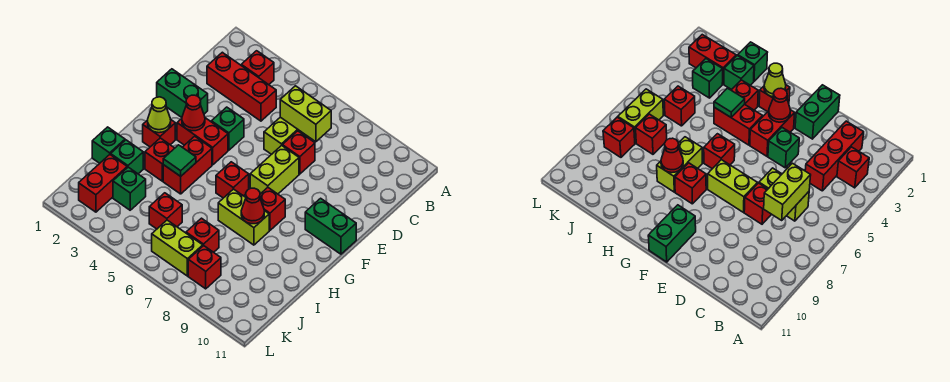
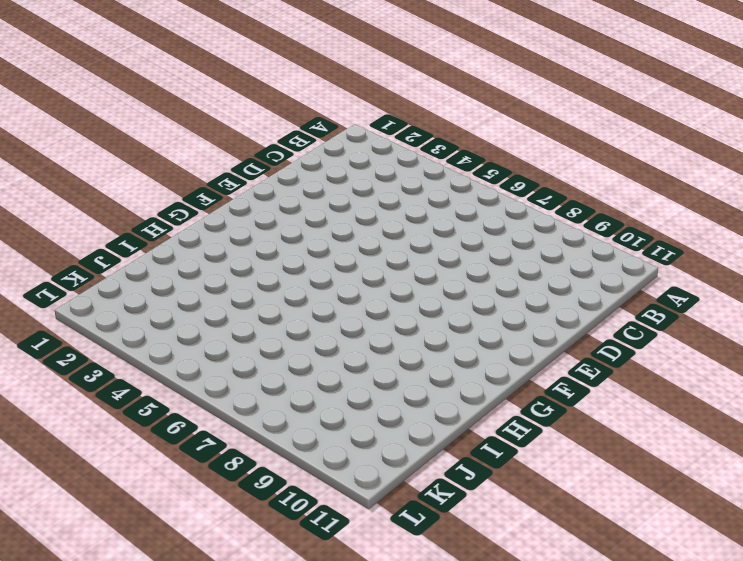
none -> red brick B3 level 1
none -> red brick C2:C4 level 1
none -> lime brick C6:D6 level 1

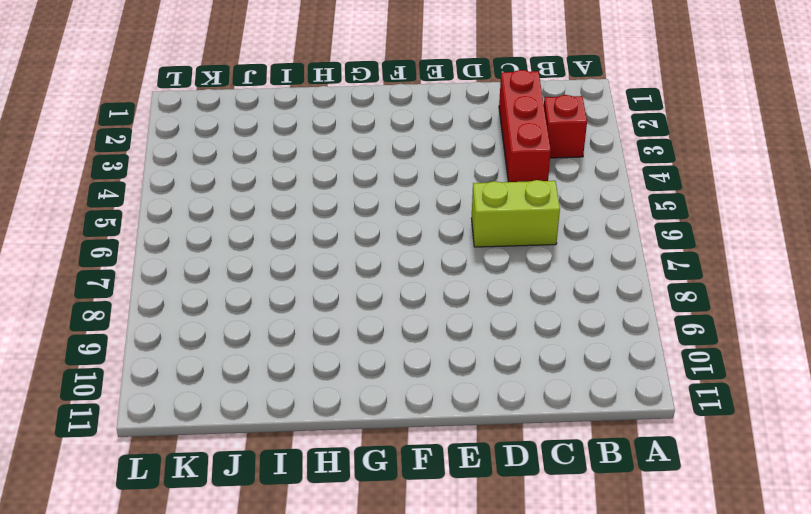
none -> red brick D7 level 1
none -> green brick E1:E2 level 1
none -> green brick E4 level 1

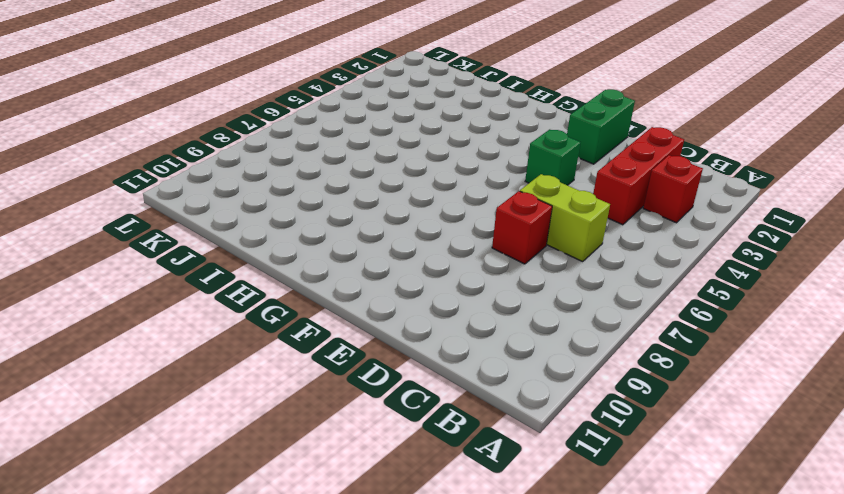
none -> lime brick E7:F7 level 1
none -> red brick F3:F4 level 1
none -> green brick F10:F11 level 1

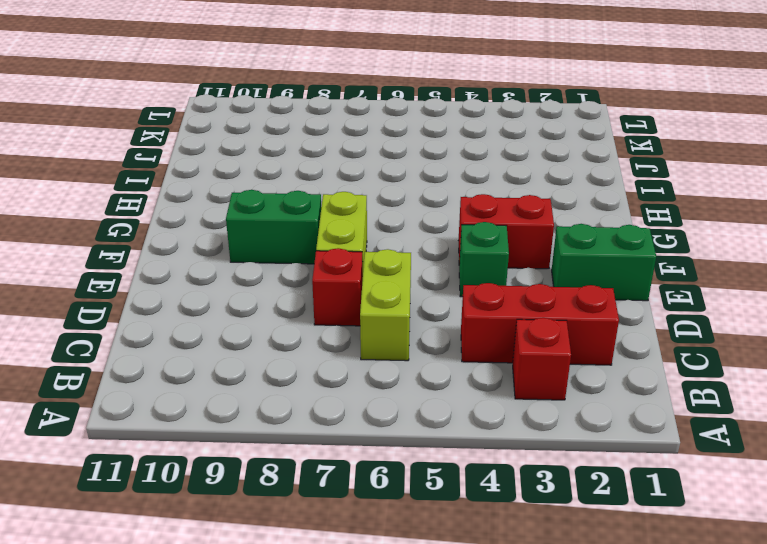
green brick F8:F9 level 1 -> green brick F10:F11 level 1
none -> red brick G2 level 1
none -> red brick G4:H4 level 1
none -> red brick G6 level 1

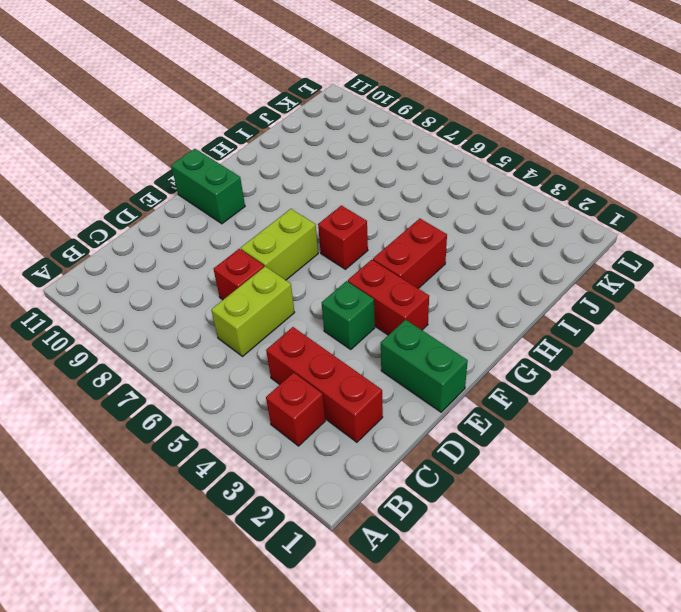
none -> red brick G2 level 1
none -> red brick G8 level 1
none -> red brick H3 level 1

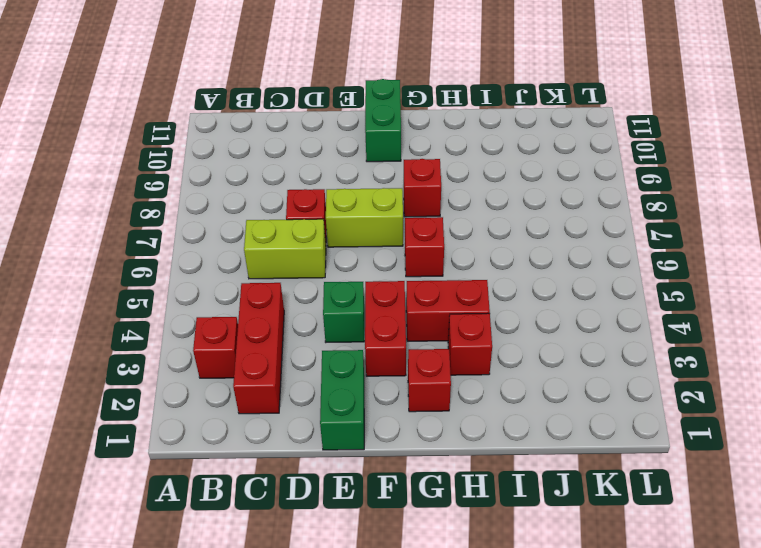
none -> lime brick H7:H8 level 1
none -> green brick I1 level 1
none -> green brick I2 level 1

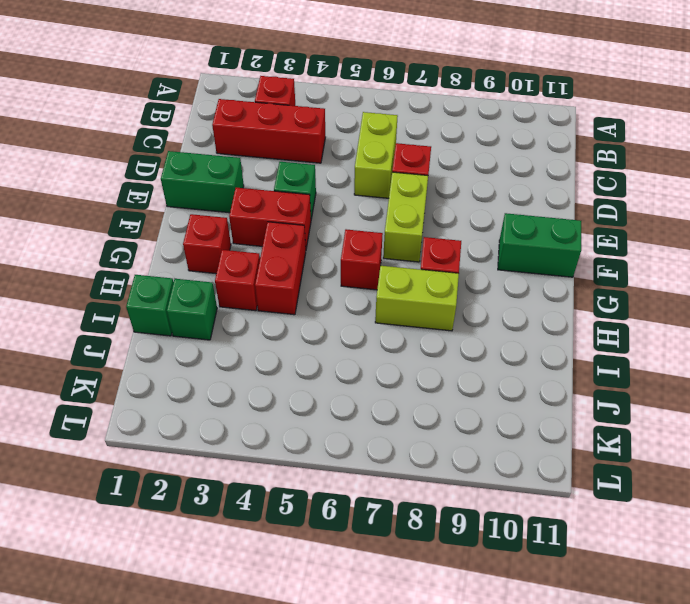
none -> red brick J2:K2 level 1
none -> green brick J3 level 1
none -> red brick J5 level 1

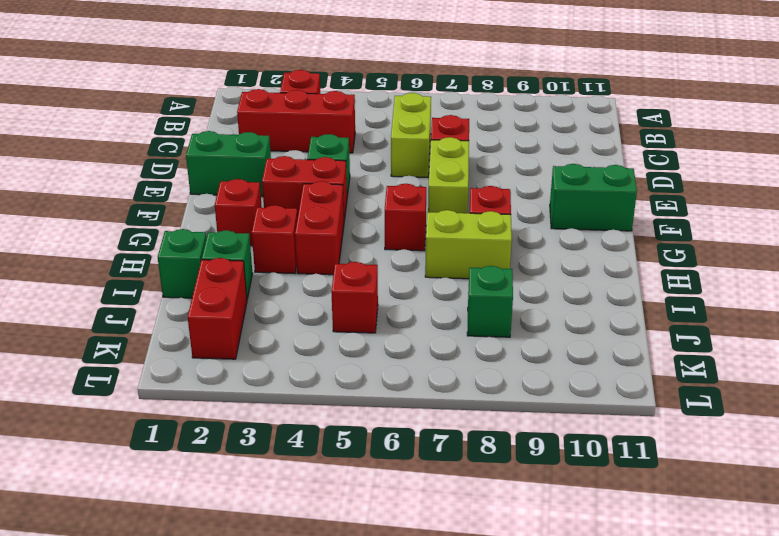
green brick J8 level 1 -> green brick J3 level 1
none -> red brick J7 level 1
none -> lime brick K6:K7 level 1
none -> red brick K8 level 1

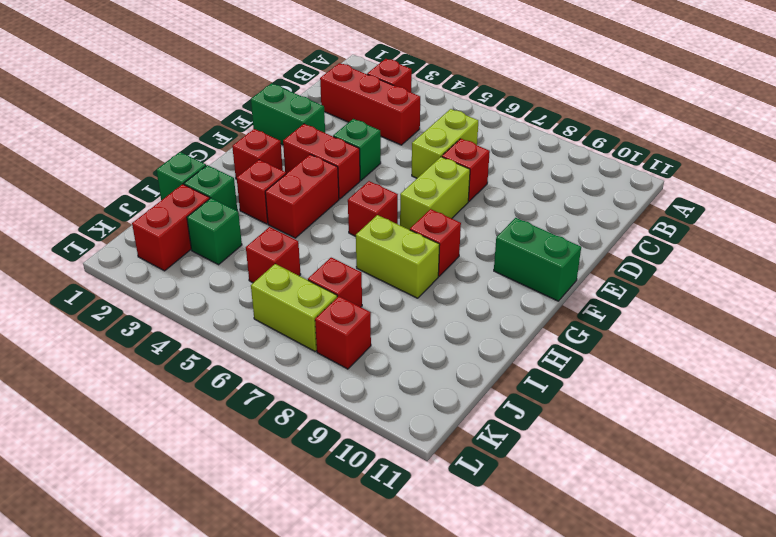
none -> lime brick C6:C7 level 2
none -> red cone F3 level 2
none -> lime cone G2 level 2

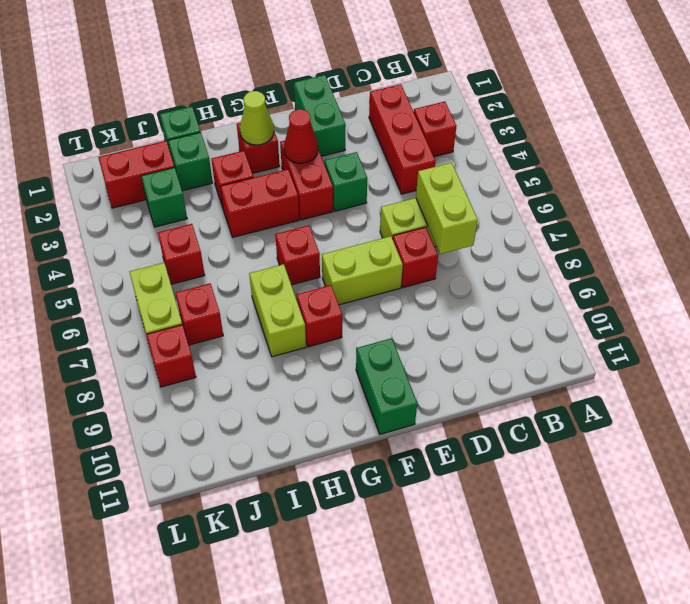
none -> green tile H4 level 2
none -> red cone H8 level 2

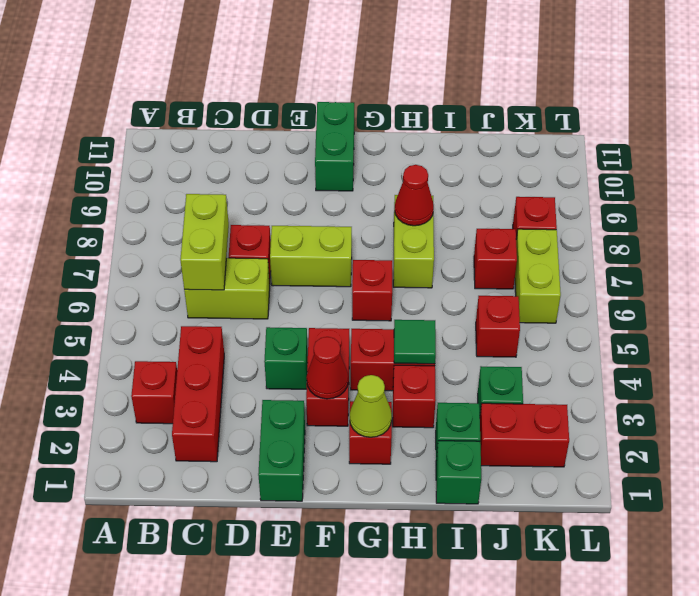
none -> red brick G8 level 1

